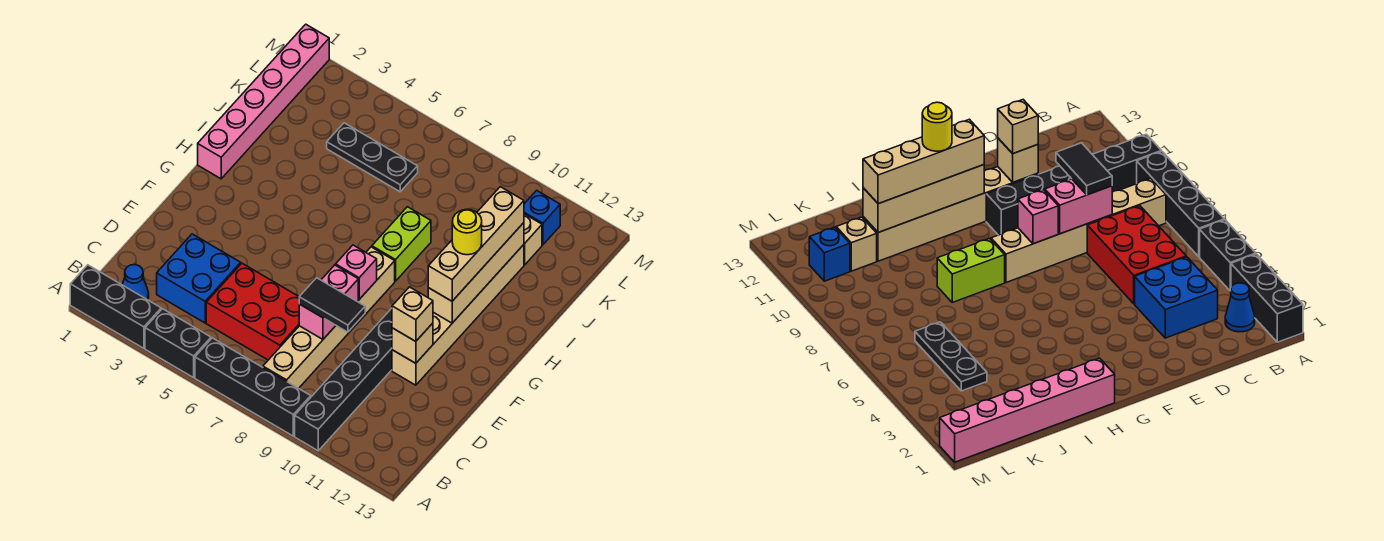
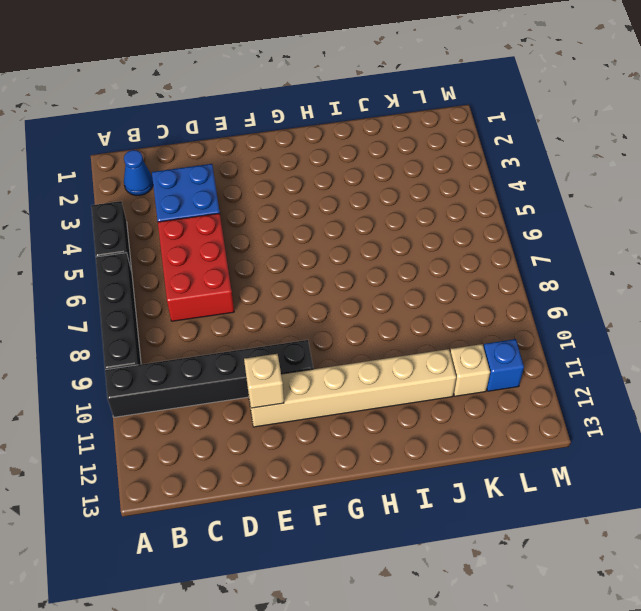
none -> black brick A1:A3 level 1
none -> tan brick B8:G8 level 1
none -> pink brick H1:M1 level 1

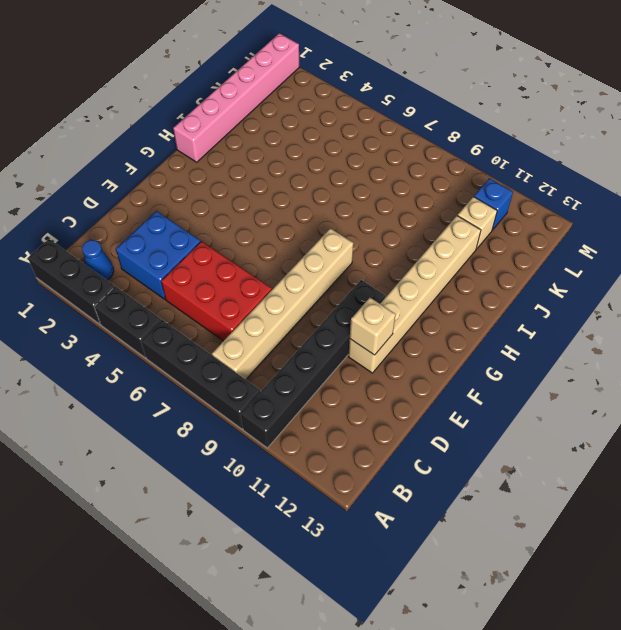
none -> lime brick H8:I8 level 1
none -> black plate K4:K6 level 1
none -> pink brick D8:E8 level 2

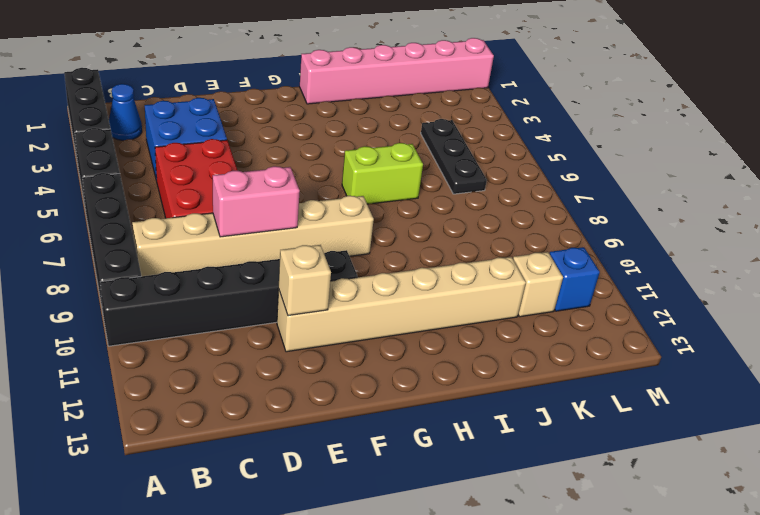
lime brick H6:I6 level 1 -> lime brick H8:I8 level 1
none -> pink brick F8 level 2
none -> tan brick G11:J11 level 2
none -> black tile D8:D9 level 3

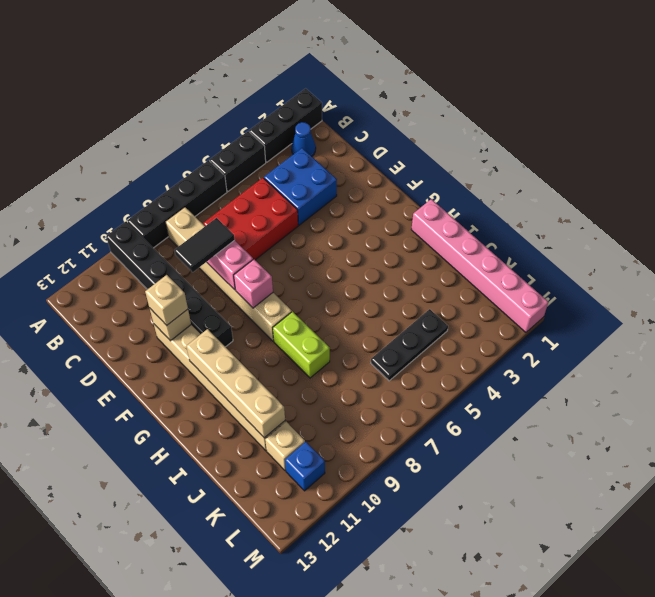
none -> tan brick G11:J11 level 3
none -> yellow round brick H11 level 4

